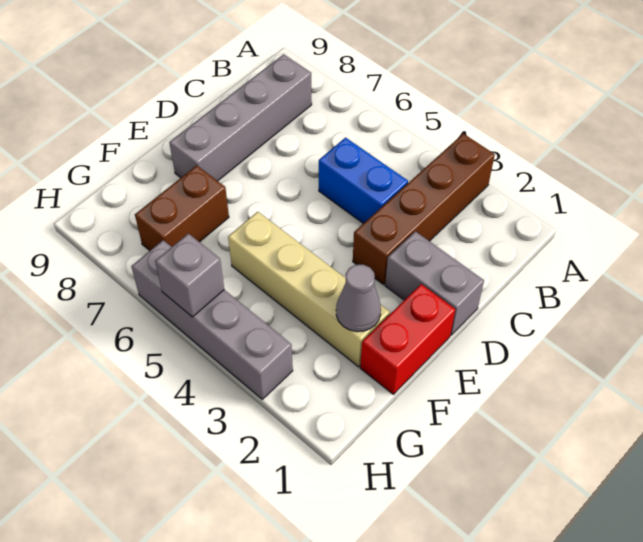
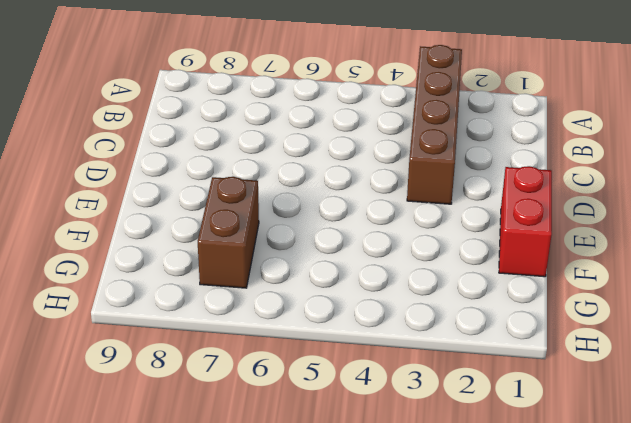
none -> grey brick B8:E8 level 1
none -> blue brick C4:C5 level 1

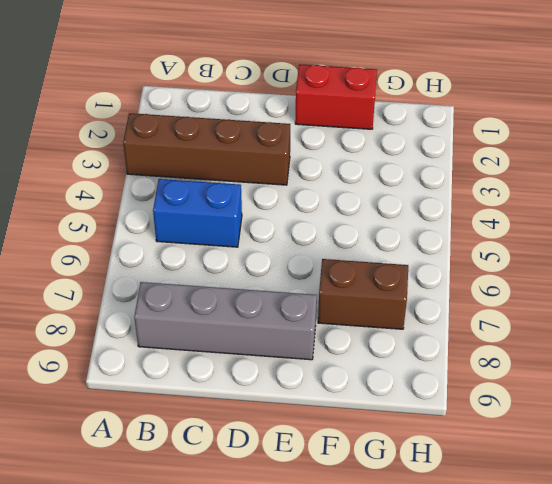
blue brick B5:C5 level 1 -> blue brick C4:C5 level 1
none -> grey brick D1:D2 level 1
none -> tan brick F2:F5 level 1

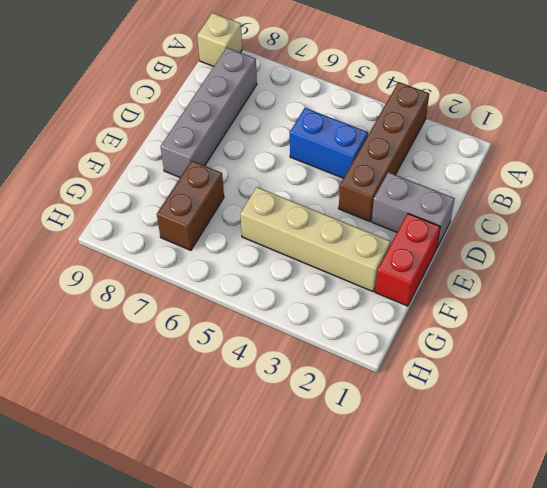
tan brick A9 level 1 -> none
none -> grey brick H3:H6 level 1
none -> grey cone F2 level 2

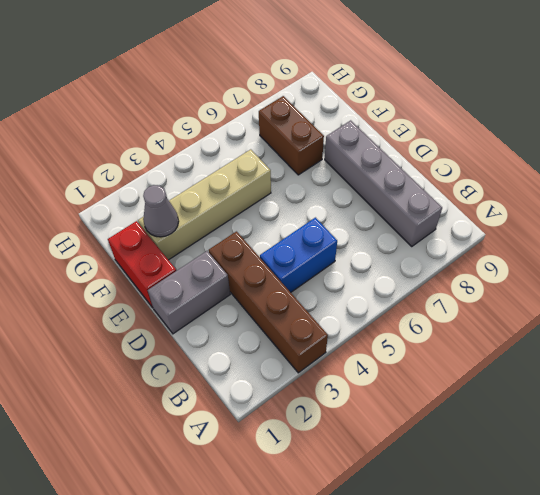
none -> grey brick H3:H6 level 1
none -> grey brick H5 level 2

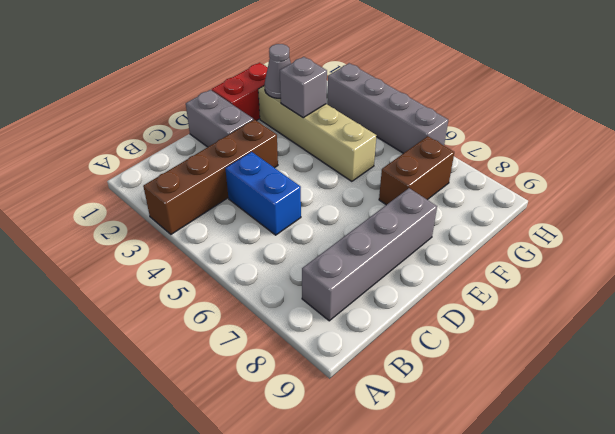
grey brick F3 level 2 -> grey brick H5 level 2

